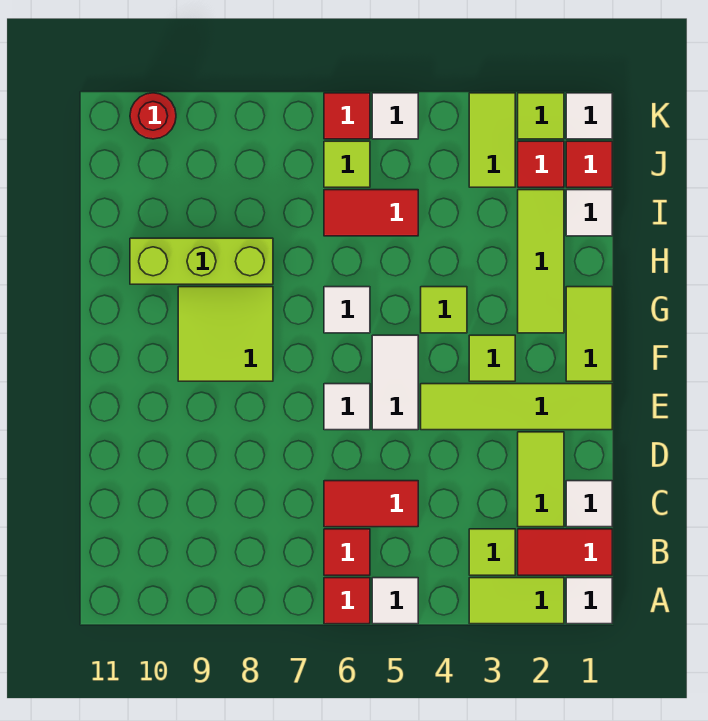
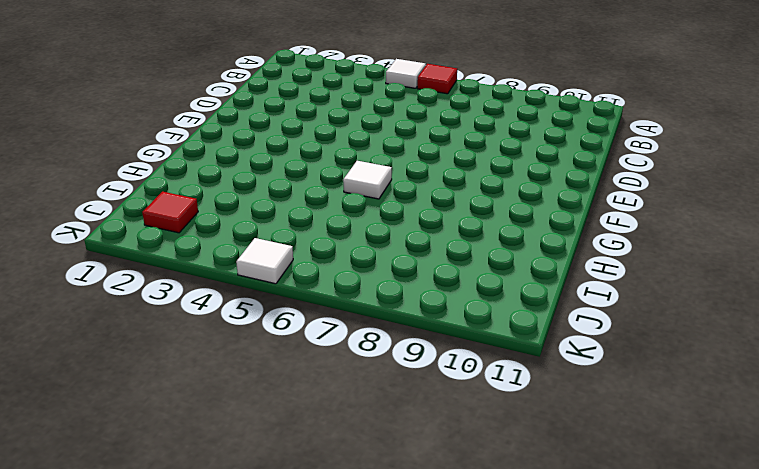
none -> white tile A1 level 1
none -> lime tile A2:A3 level 1
none -> red tile B1:B2 level 1
none -> lime tile B3 level 1

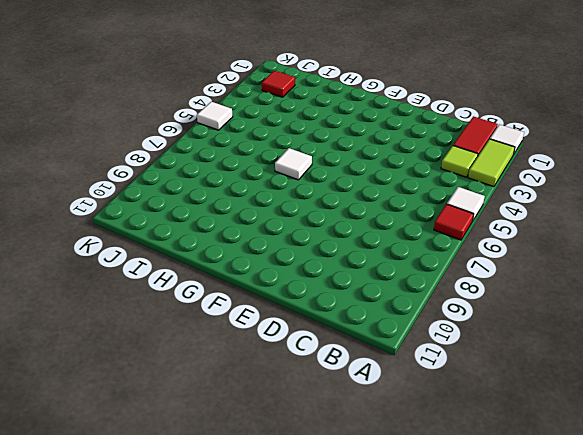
none -> red tile B6 level 1
none -> white tile C1 level 1
none -> lime tile C2:D2 level 1
none -> red tile C5:C6 level 1

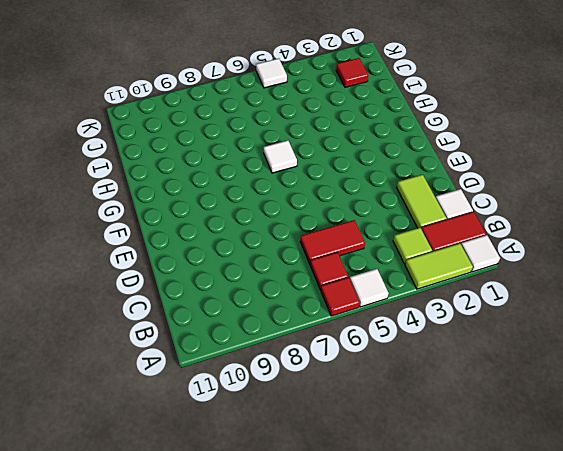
none -> lime tile E1:E4 level 1
none -> white tile E5:F5 level 1
none -> white tile E6 level 1
none -> lime tile F1:G1 level 1

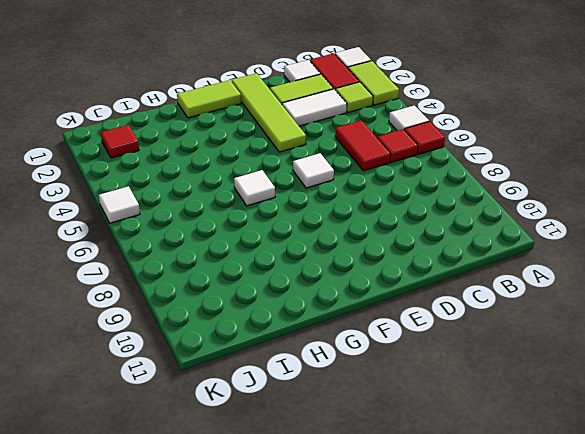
white tile C3:D3 level 1 -> white tile E5:F5 level 1
none -> lime tile F3 level 1
none -> lime tile F8:G9 level 1
none -> lime tile G2:I2 level 1
none -> lime tile G4 level 1

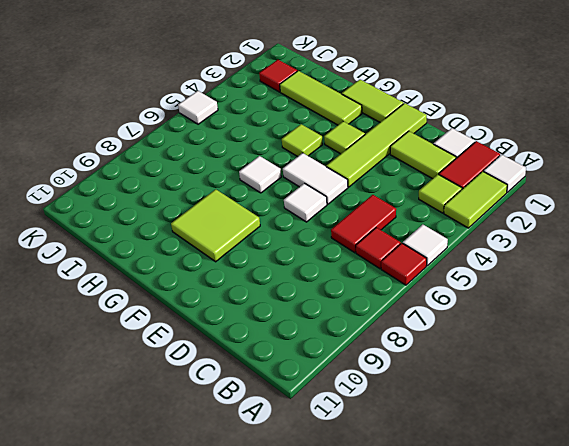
none -> lime brick H8:H10 level 1
none -> white tile I1 level 1
none -> red tile I5:I6 level 1
none -> red tile J1 level 1

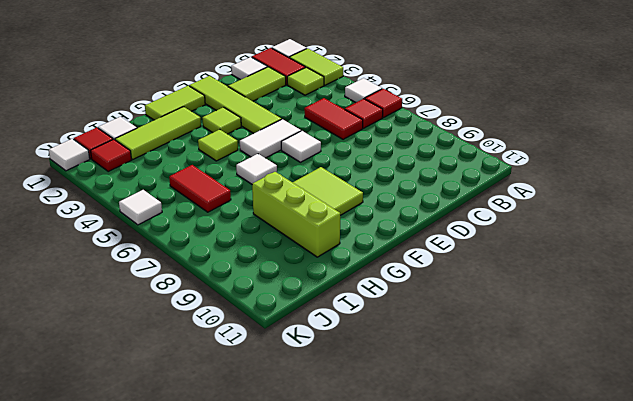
none -> lime tile J3:K3 level 1
none -> lime tile J6 level 1
none -> lime tile K2 level 1
none -> red tile K6 level 1

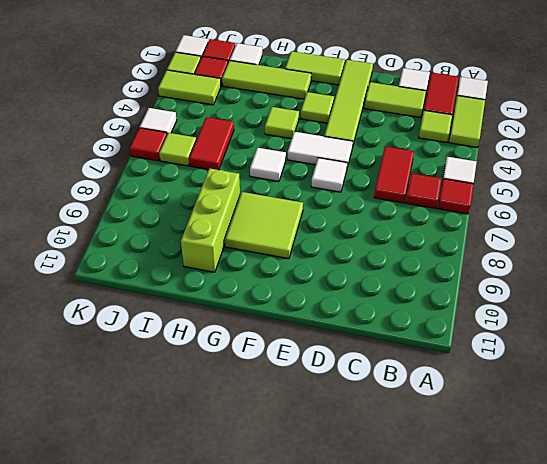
none -> red round brick K10 level 1

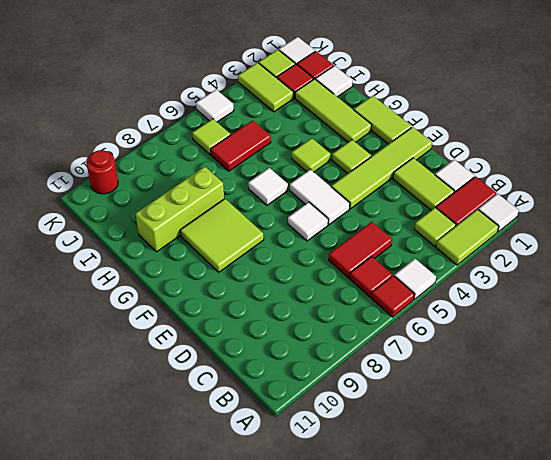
none -> red tile K6 level 1

